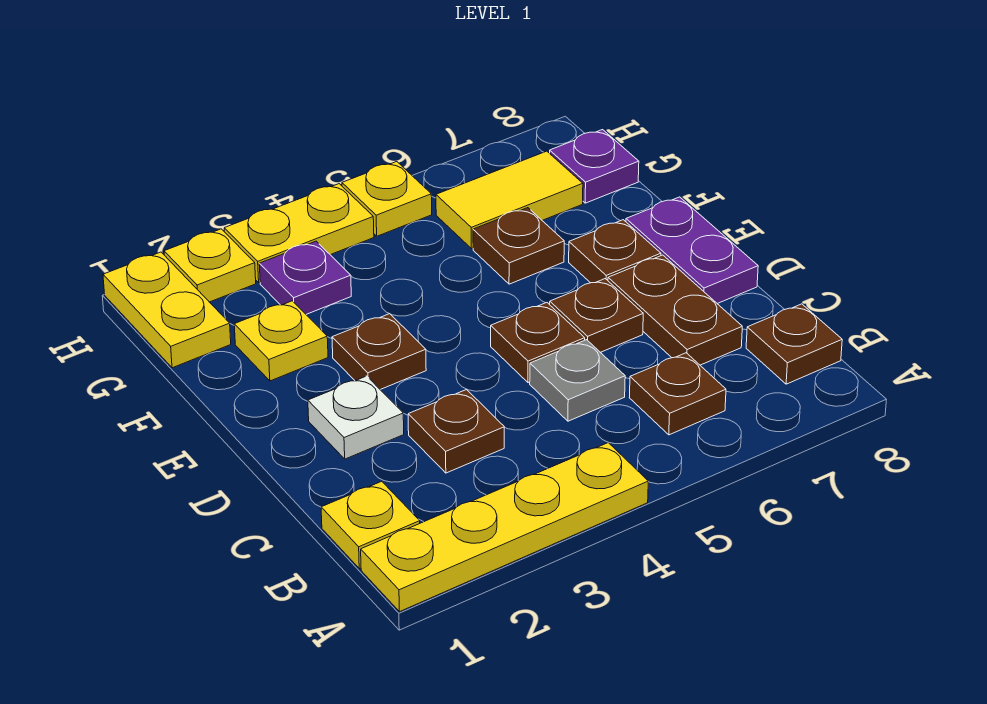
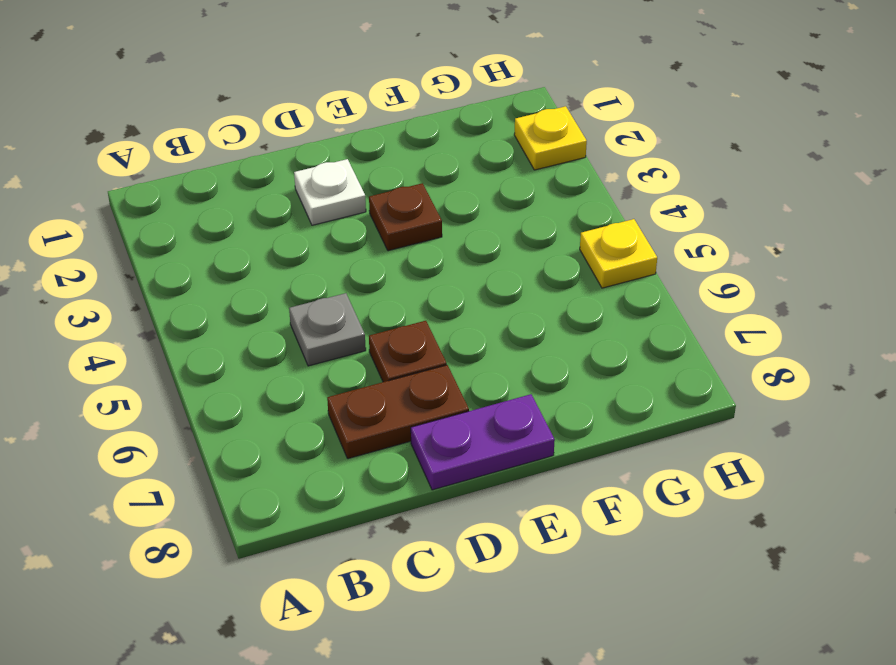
none -> yellow plate A1:A4 level 1
none -> yellow plate B1 level 1
none -> brown plate B6 level 1

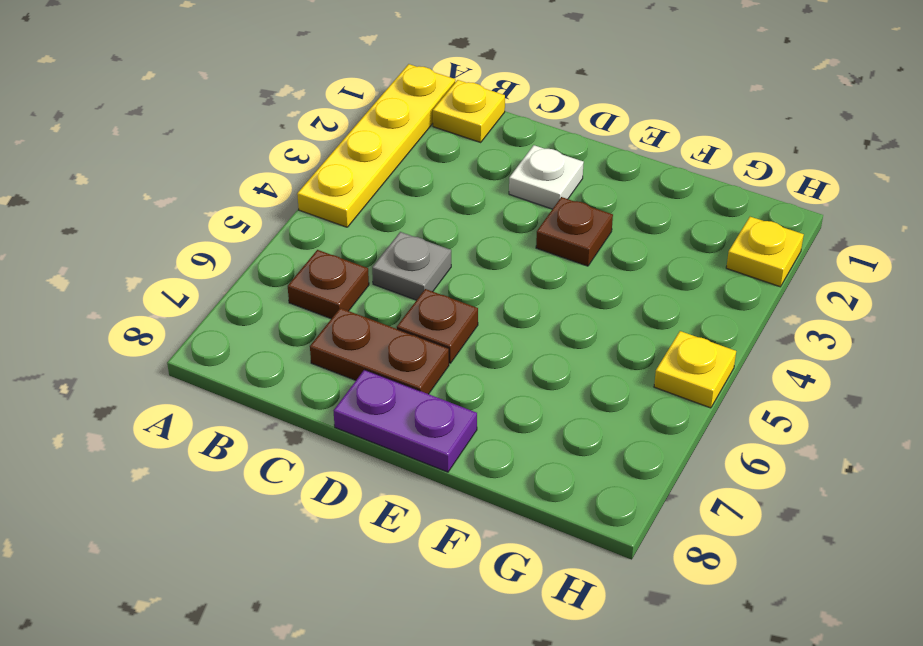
none -> brown plate B8 level 1
none -> brown plate C3 level 1
none -> brown plate D5 level 1

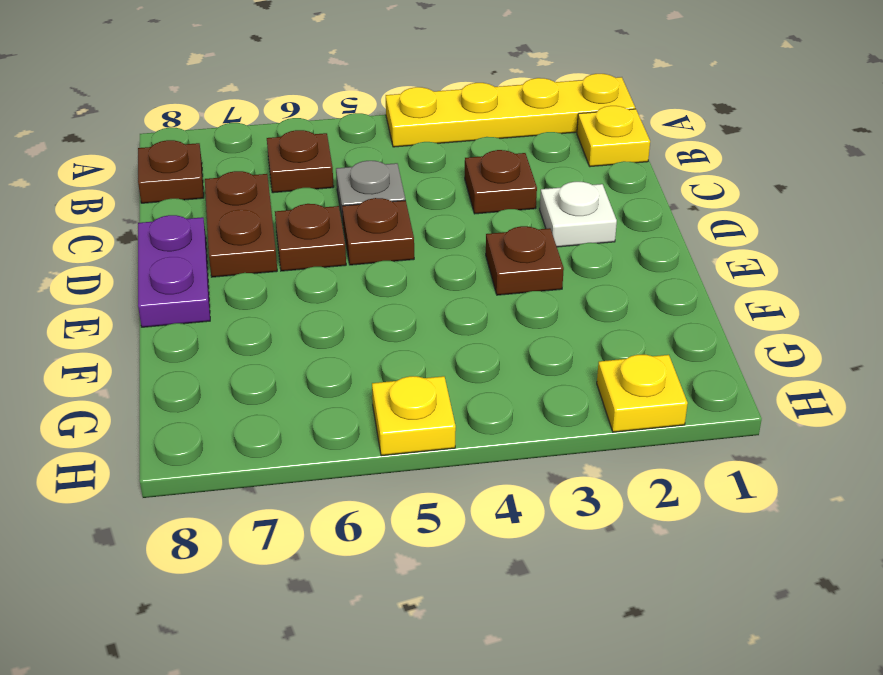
none -> brown plate E7 level 1
none -> yellow plate F2 level 1
none -> brown plate F6 level 1

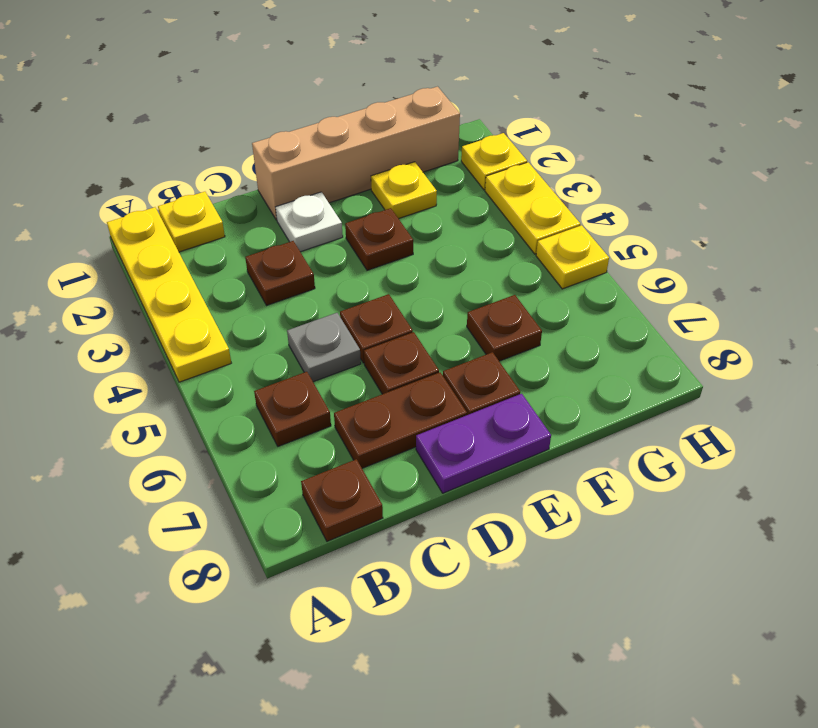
tan brick D1:G1 level 1 -> yellow plate G1:H1 level 1
none -> purple plate G3 level 1
none -> yellow tile G6:G7 level 1
none -> purple plate G8 level 1

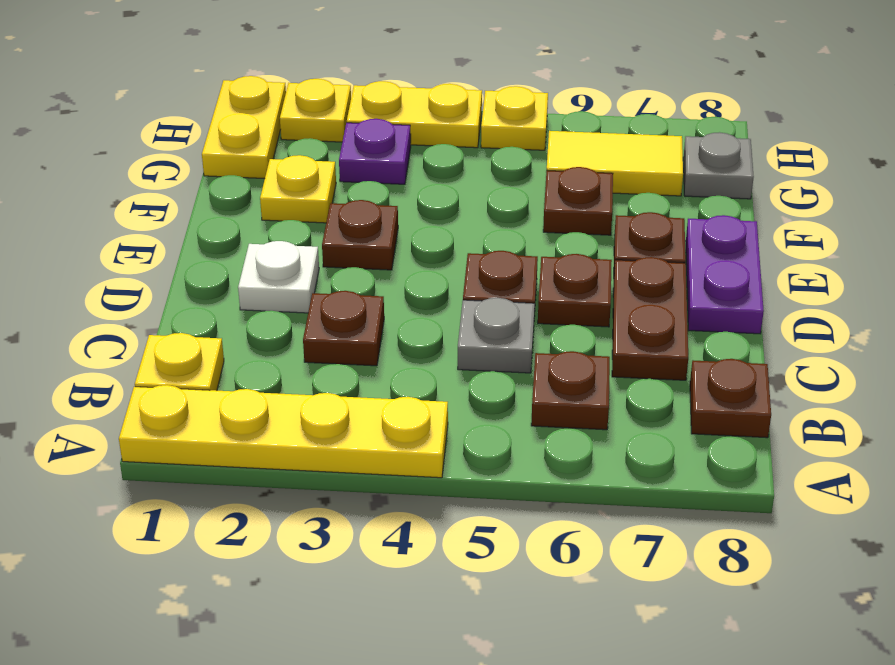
grey plate G8 level 1 -> purple plate G8 level 1

